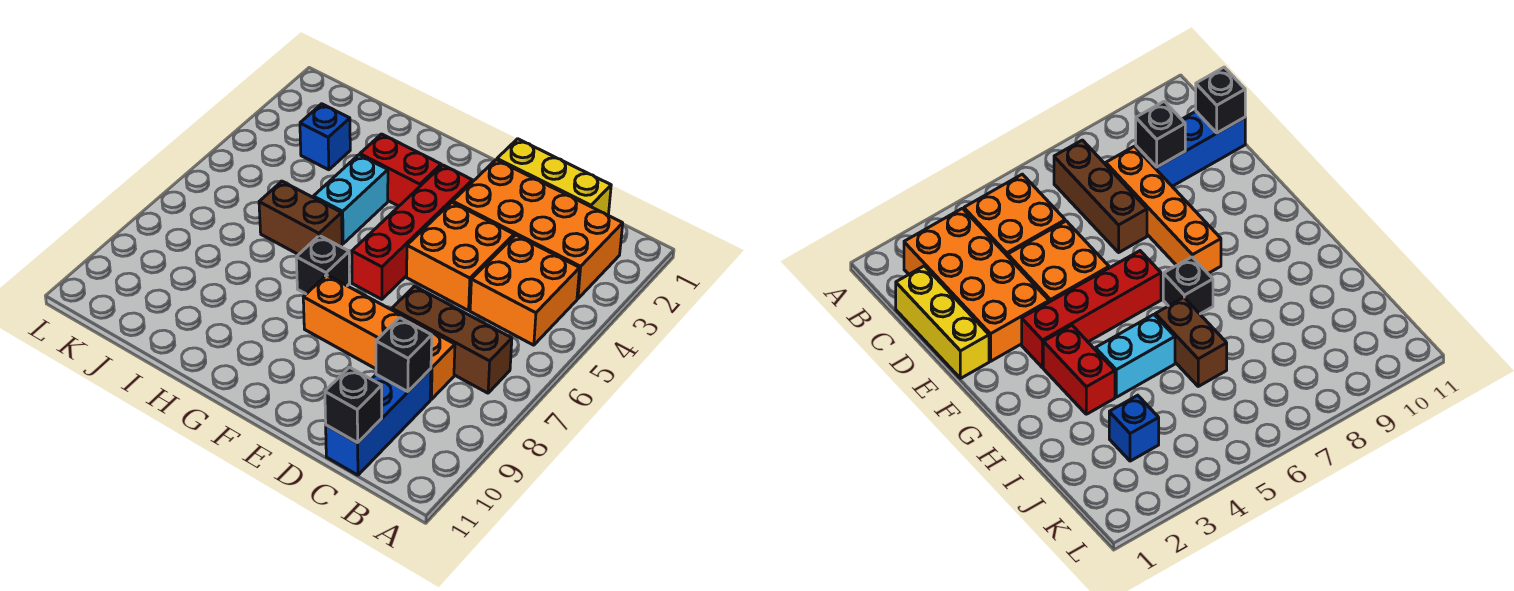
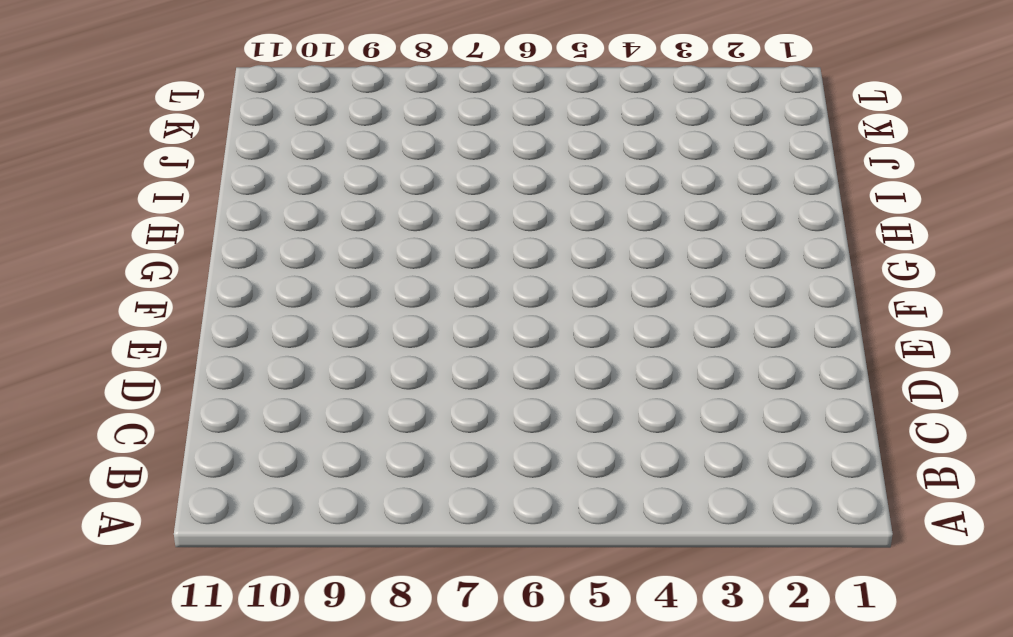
none -> orange brick B2:E3 level 1
none -> orange brick B4:C5 level 1
none -> brown brick B7:D7 level 1

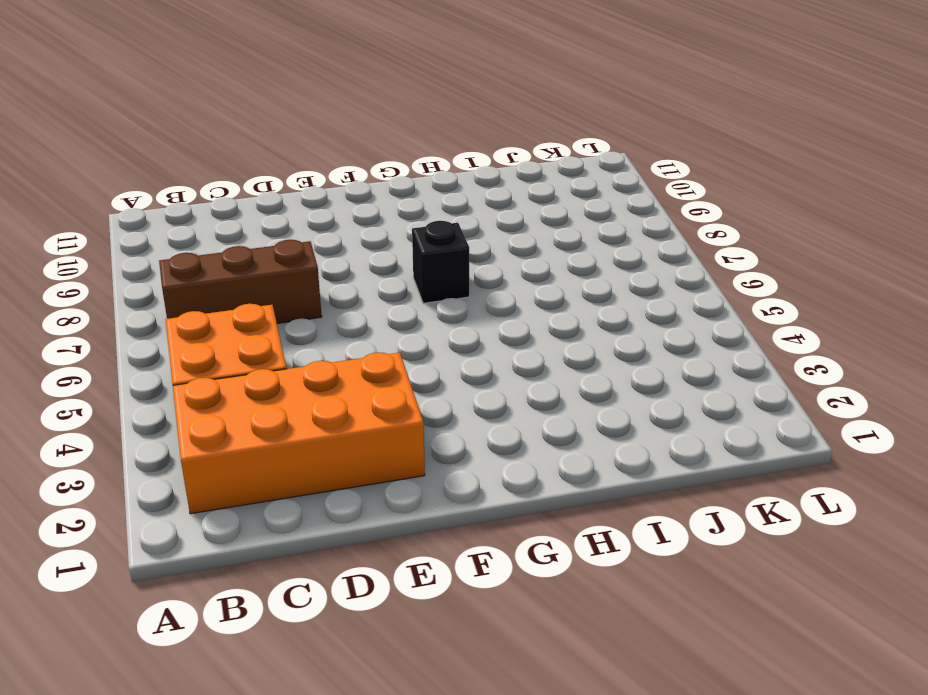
none -> yellow brick C1:E1 level 1
none -> orange brick C8:F8 level 1
none -> blue brick C9:C11 level 1

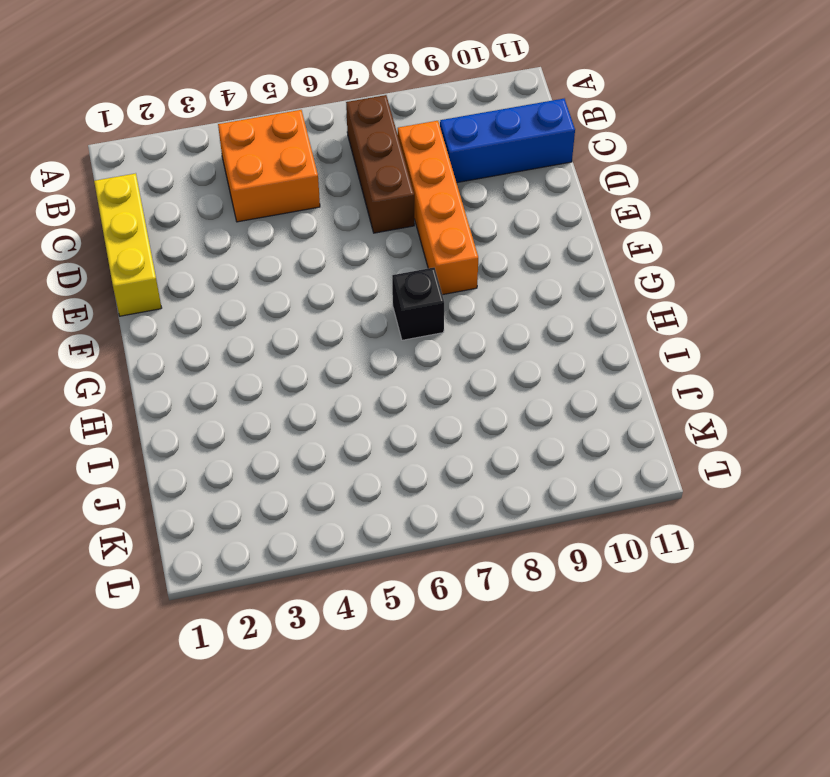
none -> orange brick B2:E3 level 1
none -> orange brick D4:E5 level 1
none -> red brick F3:F6 level 1

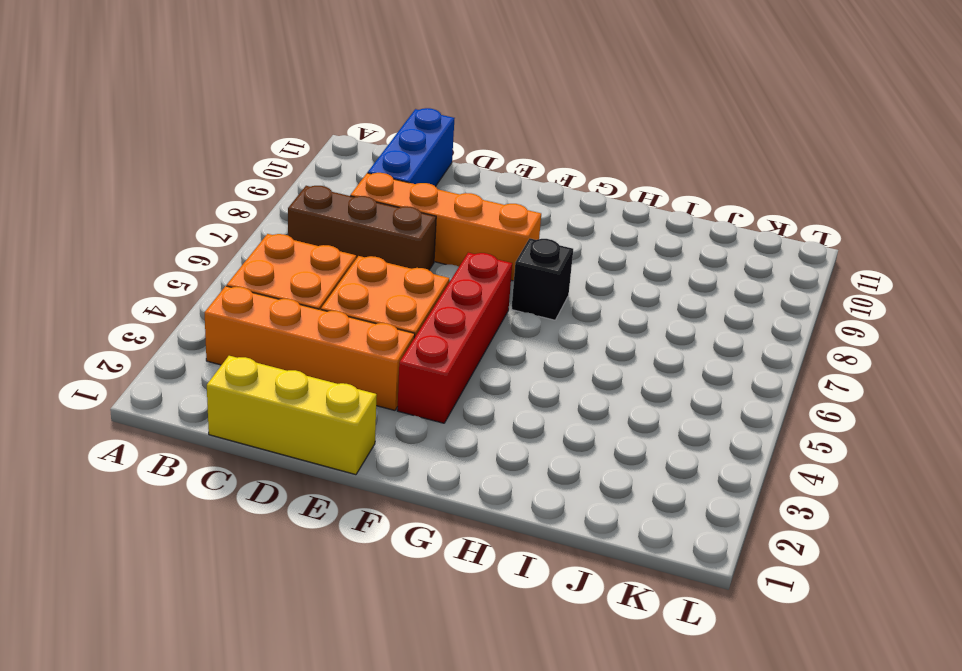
orange brick B3:E3 level 1 -> orange brick B2:E3 level 1
none -> red brick G3:H3 level 1
none -> cyan brick H4:H5 level 1
none -> brown brick H6:I6 level 1

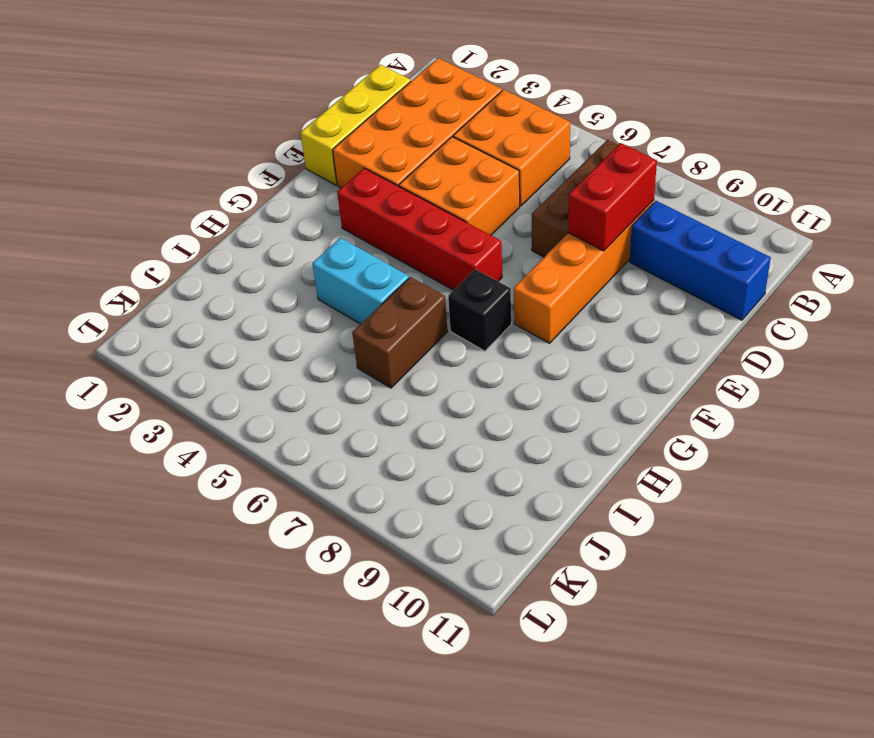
red brick C8:D8 level 2 -> red brick G3:H3 level 1
none -> blue brick J3 level 1
none -> black brick C9 level 2
none -> black brick C11 level 2

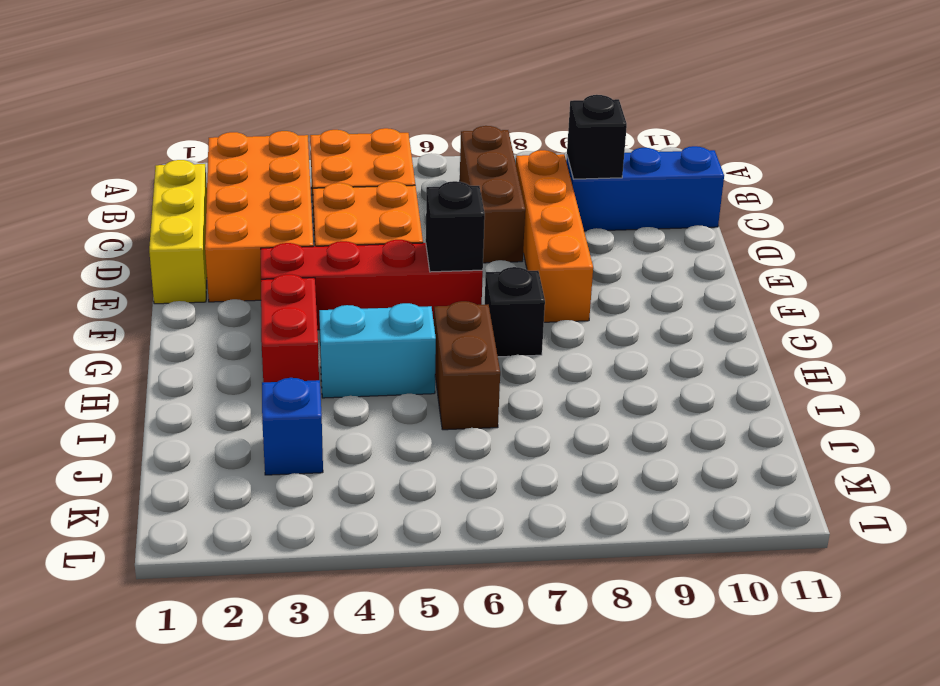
black brick F6 level 2 -> black brick C11 level 2

